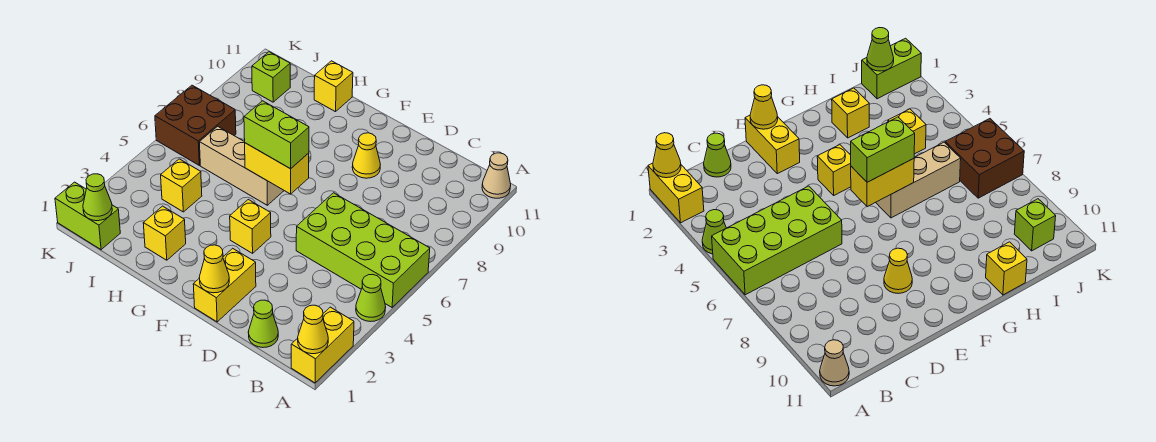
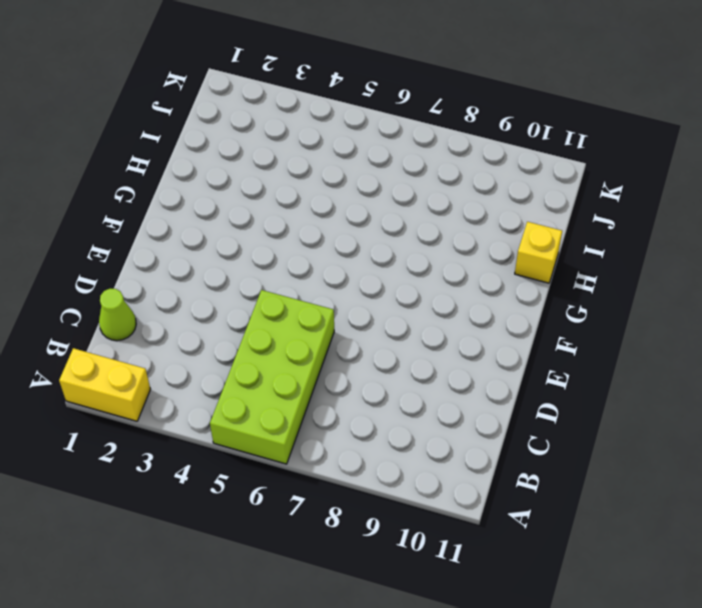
none -> lime cone A4 level 1
none -> tan cone A11 level 1
none -> yellow brick E1:E2 level 1

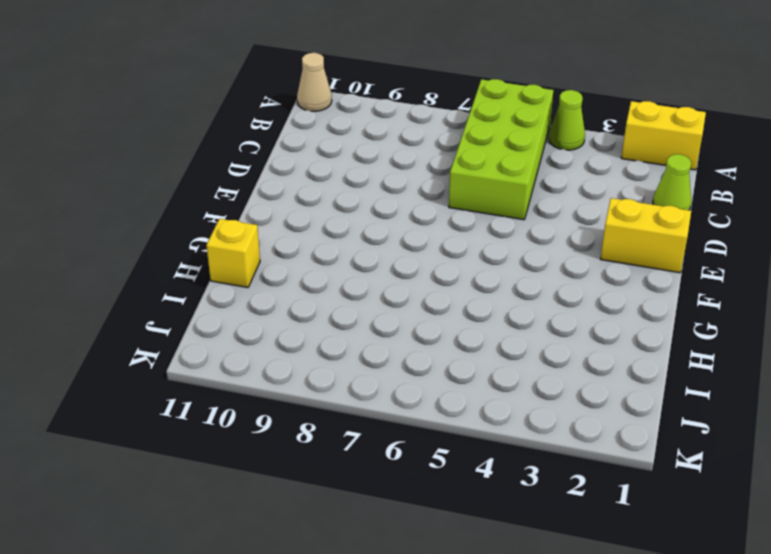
none -> yellow cone E9 level 1
none -> yellow brick F4 level 1
none -> tan brick G6:I6 level 1

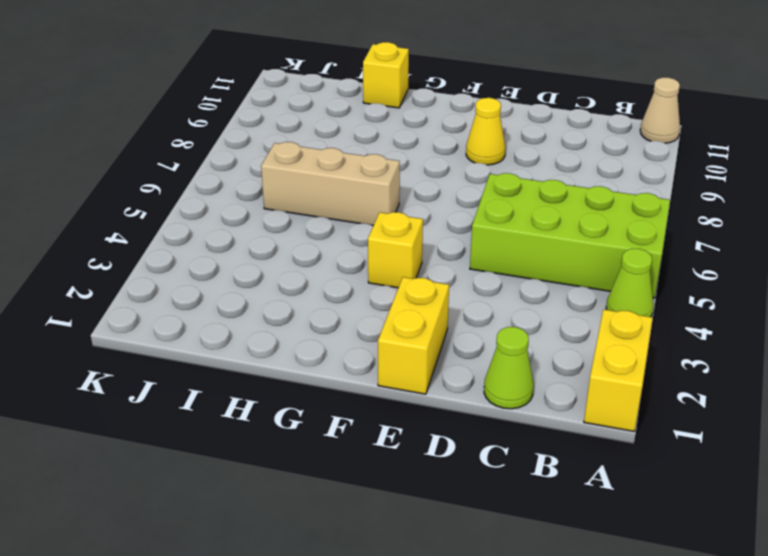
none -> yellow brick H2 level 1
none -> yellow brick I4 level 1
none -> lime brick J1:K1 level 1

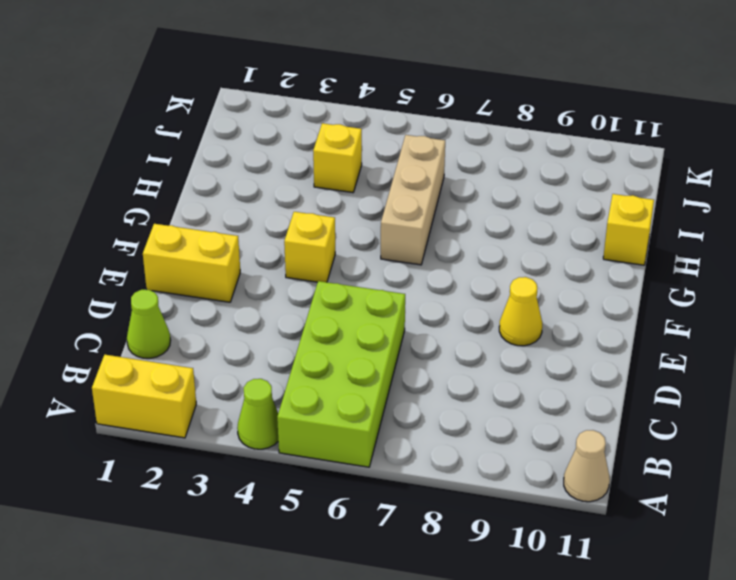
none -> yellow brick H2 level 1
none -> lime brick J1:K1 level 1
none -> brown brick J6:K7 level 1

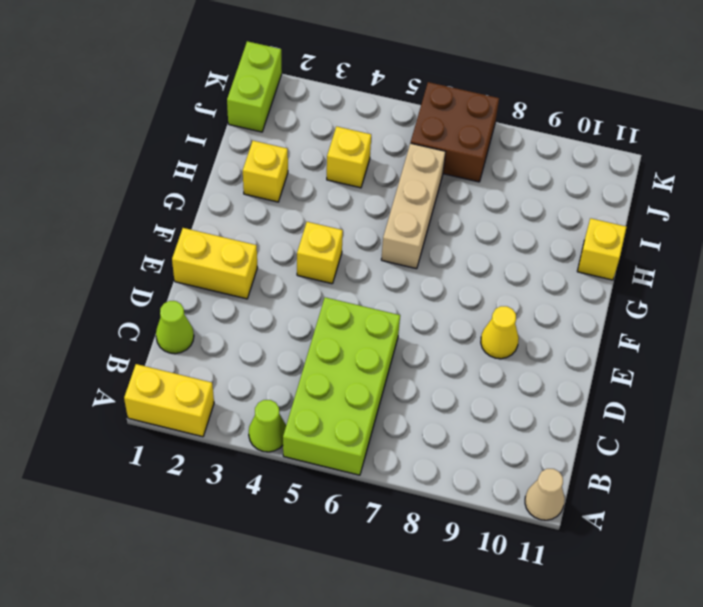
none -> lime brick J10 level 1
none -> yellow cone A1 level 2
none -> yellow cone E1 level 2

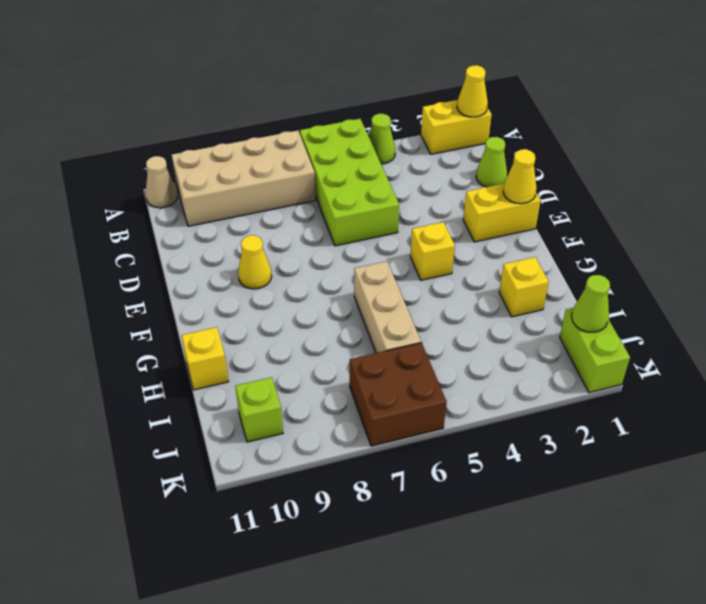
tan brick A7:B10 level 1 -> none
none -> yellow brick I4 level 1
none -> yellow brick F6:G6 level 2
none -> lime brick F6:G6 level 3

